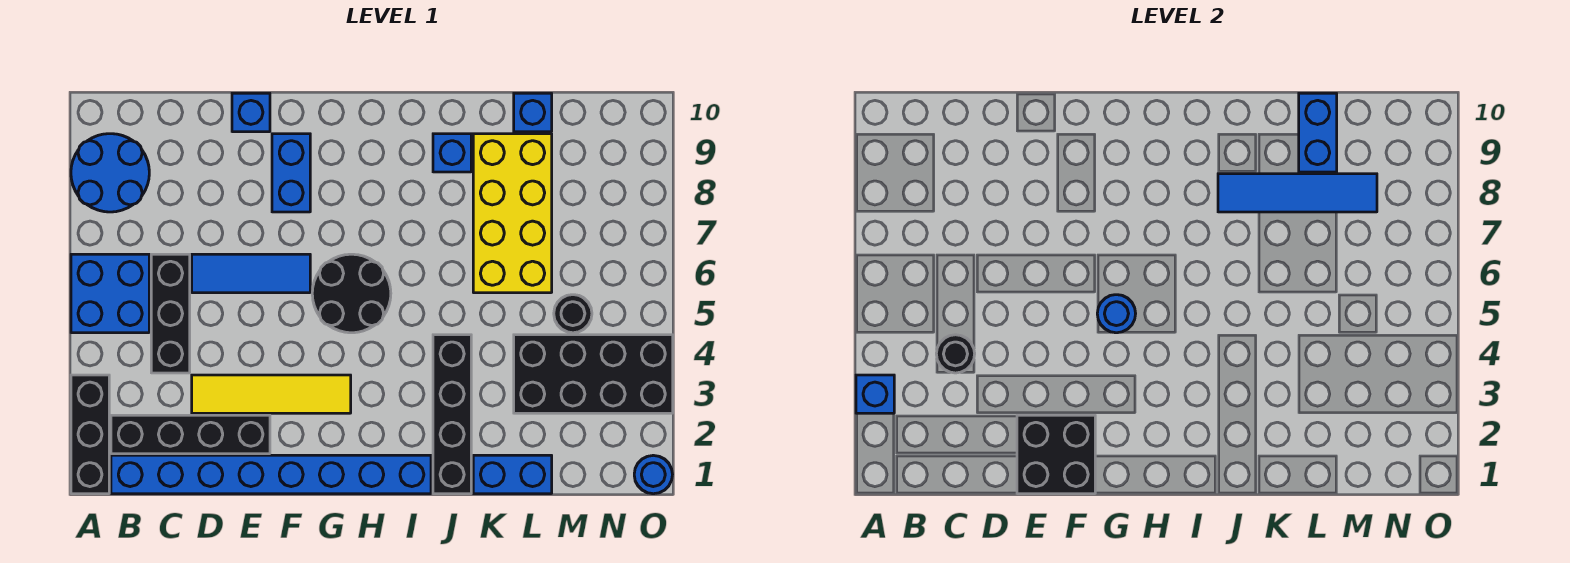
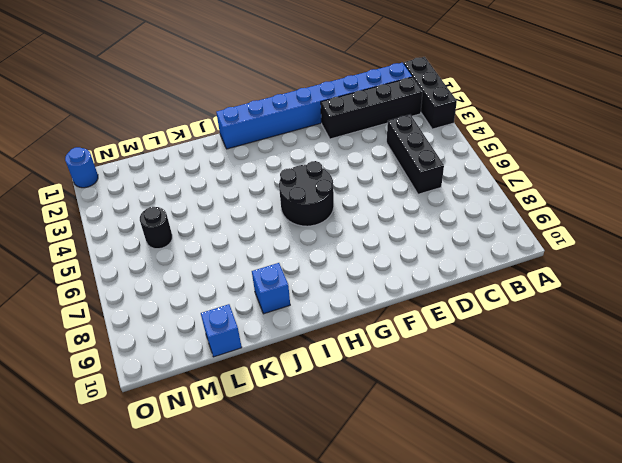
none -> blue brick A5:B6 level 1
none -> blue round brick A8:B9 level 1
none -> yellow tile D3:G3 level 1

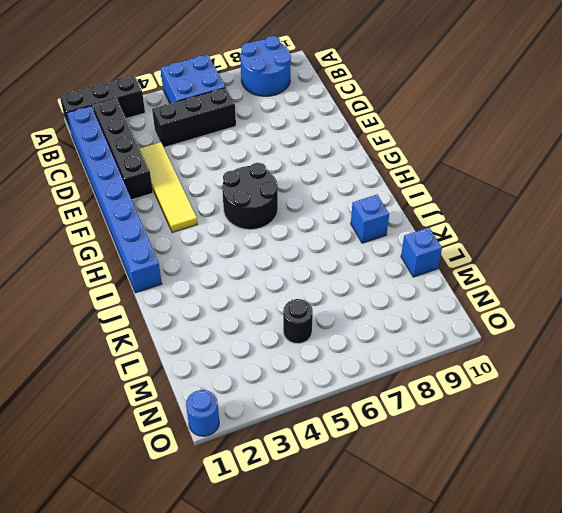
none -> blue tile D6:F6 level 1
none -> blue brick E10 level 1
none -> blue brick F8:F9 level 1

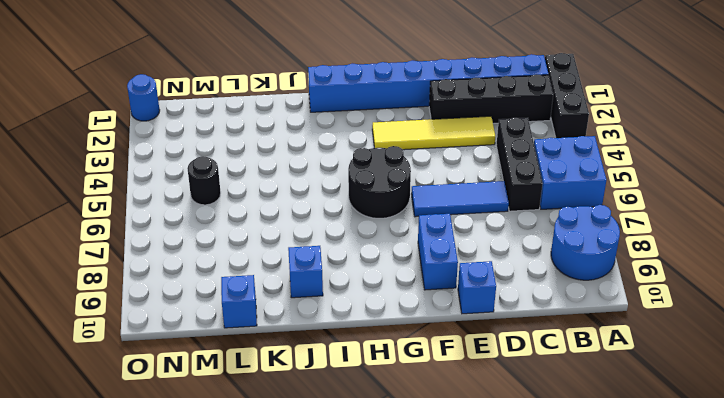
none -> black brick J1:J4 level 1
none -> blue brick K1:L1 level 1
none -> yellow brick K6:L9 level 1

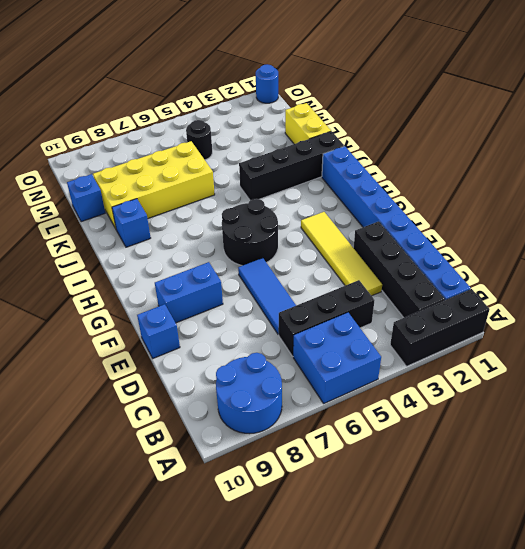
yellow brick K1:L1 level 1 -> blue brick K1:L1 level 1
none -> black brick L3:O4 level 1
none -> blue brick A3 level 2
none -> black round brick C4 level 2

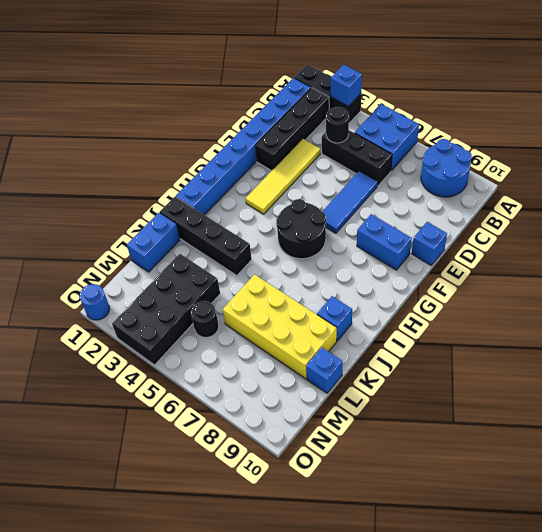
none -> black brick E1:F2 level 2
none -> blue round brick G5 level 2
none -> blue tile J8:M8 level 2

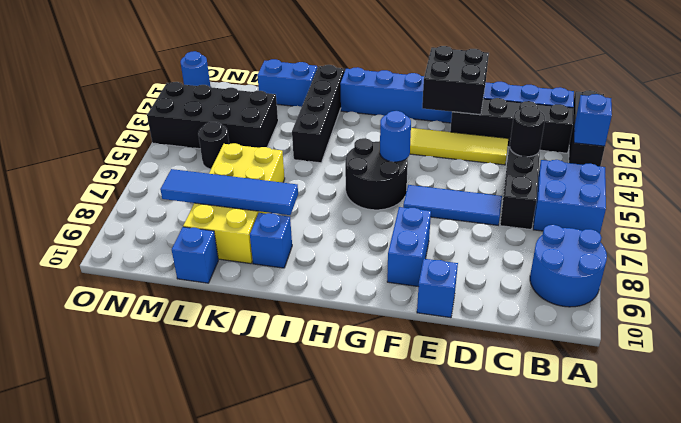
none -> blue brick L9:L10 level 2

